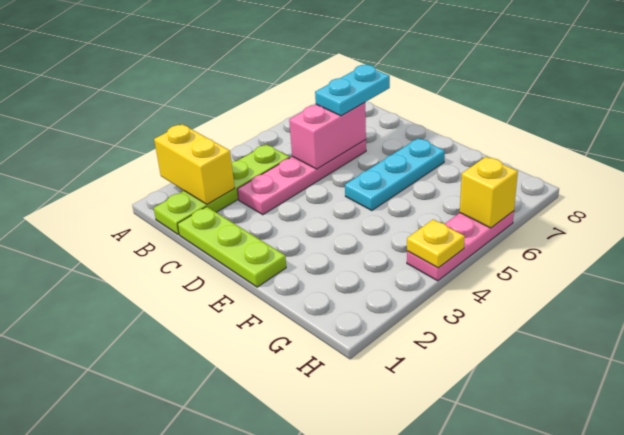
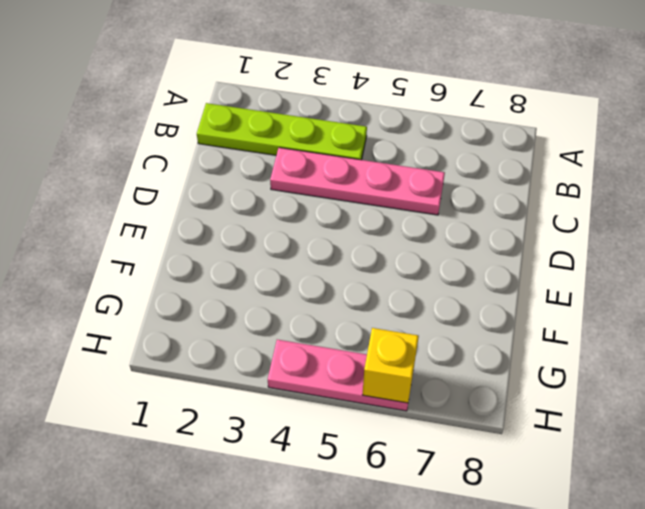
none -> lime plate C1:E1 level 1
none -> cyan plate E5:E7 level 1

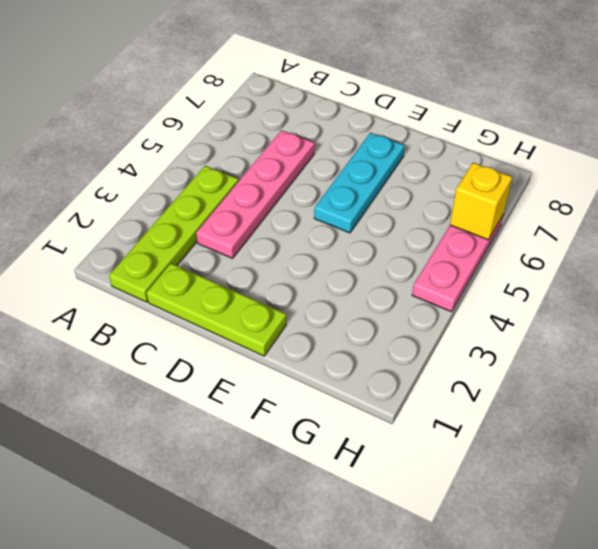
none -> yellow brick A2:B2 level 2
none -> pink brick C5:C6 level 2

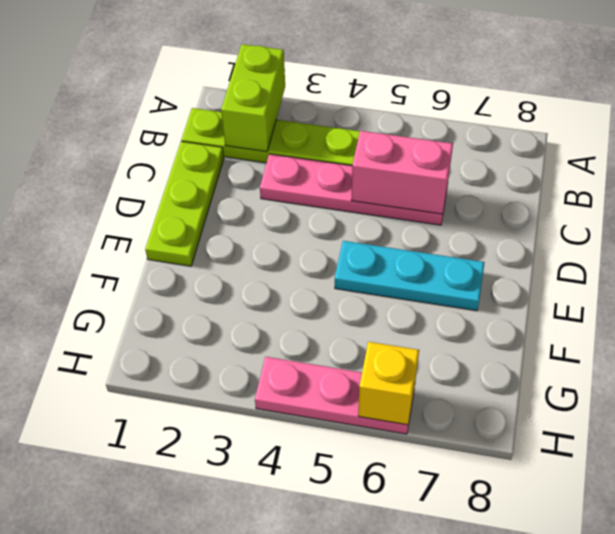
lime brick A2:B2 level 2 -> yellow brick A2:B2 level 2
none -> yellow plate H4 level 2
none -> cyan plate C6:C7 level 3

